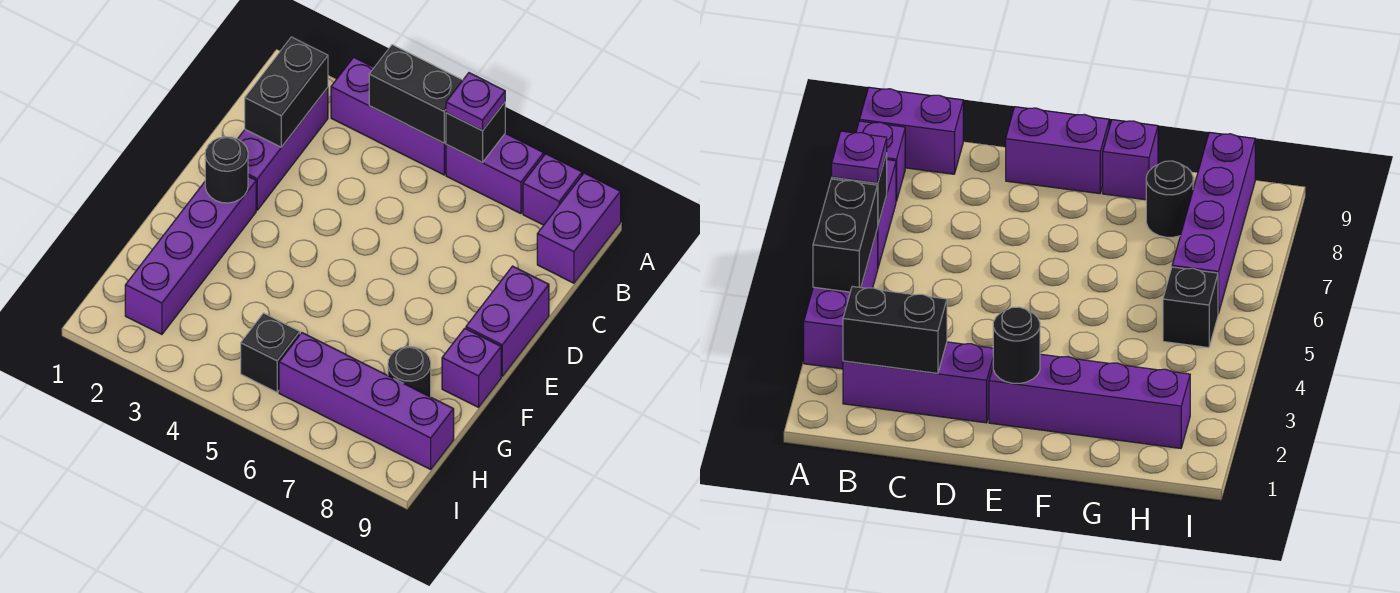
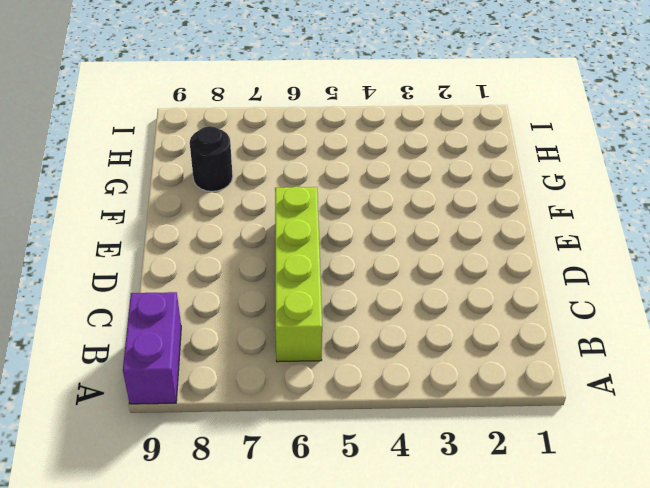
lime brick B6:E6 level 1 -> none
none -> purple brick A3:A5 level 1
none -> purple brick A6:A7 level 1
none -> purple brick A8 level 1

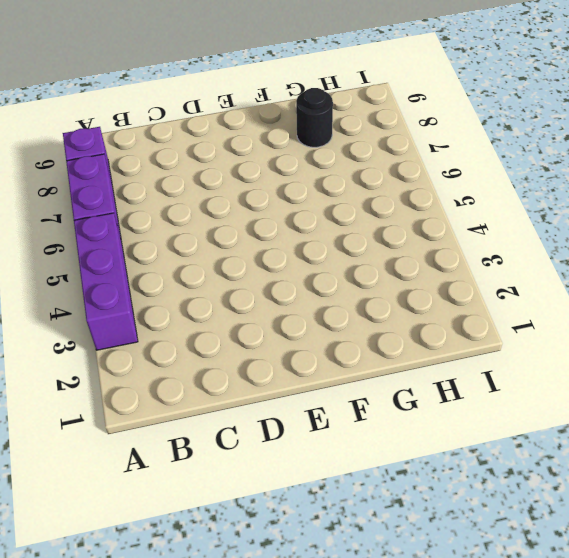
none -> purple brick A9:B9 level 1
none -> purple brick B2:D2 level 1
none -> purple brick D9:E9 level 1

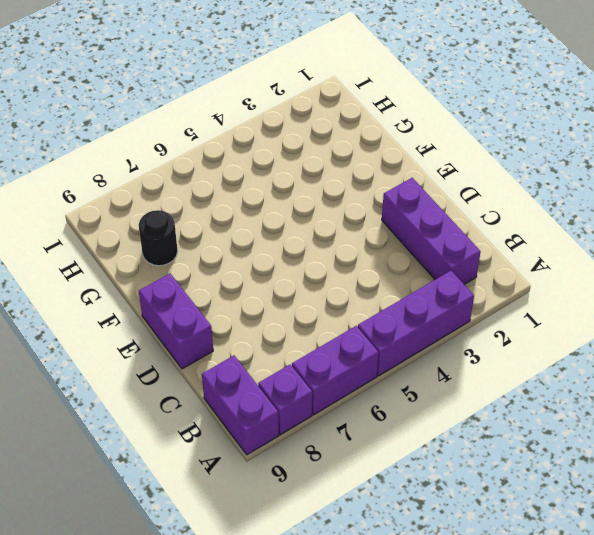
none -> purple brick E2:H2 level 1
none -> purple brick F9 level 1
none -> black brick H5 level 1

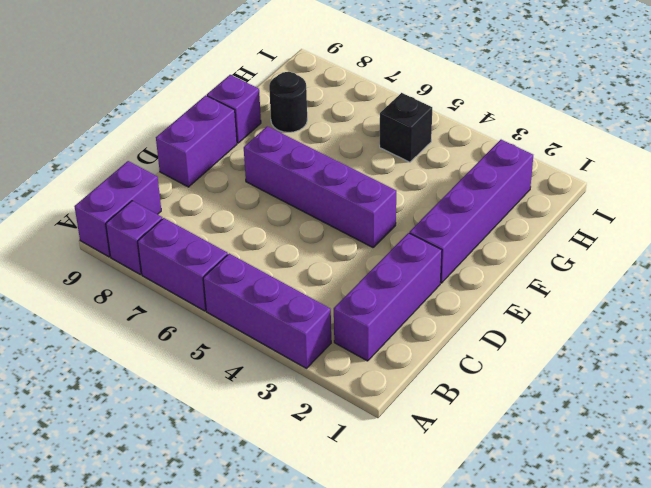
purple brick E4:E7 level 1 -> purple brick H6:H9 level 1
none -> black brick A4:A5 level 2
none -> black brick A6 level 2
none -> black brick B2:C2 level 2

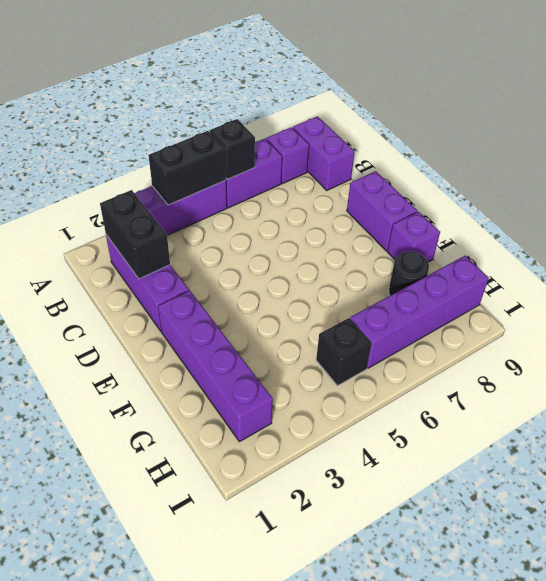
none -> black round brick E2 level 2
none -> purple plate A6 level 3

